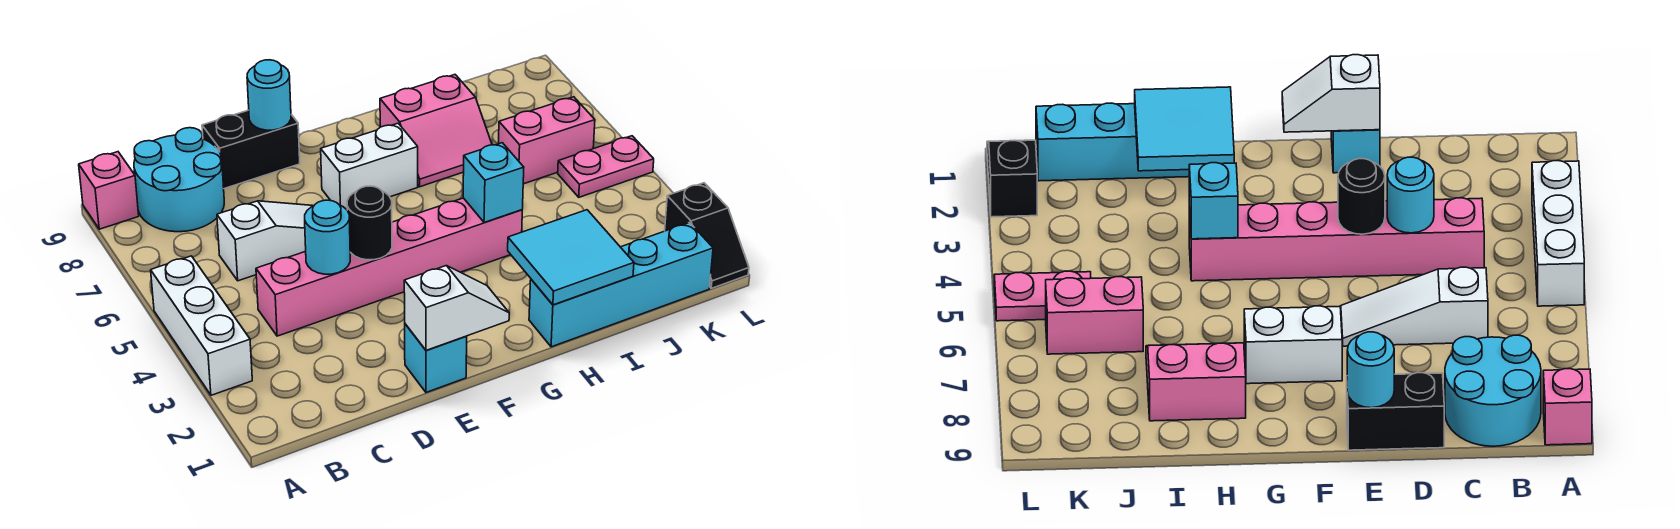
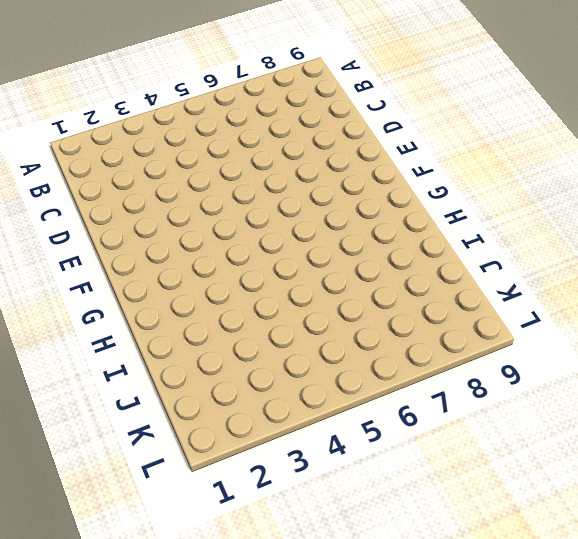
none -> white brick A3:A5 level 1
none -> pink brick A9 level 1
none -> cyan round brick B8:C9 level 1

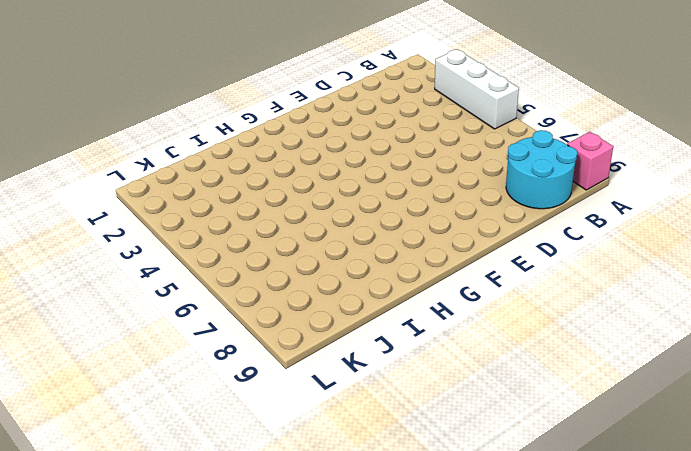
none -> pink brick C4:H4 level 1
none -> white slope C6:E6 level 1 top C
none -> black brick D9:E9 level 1

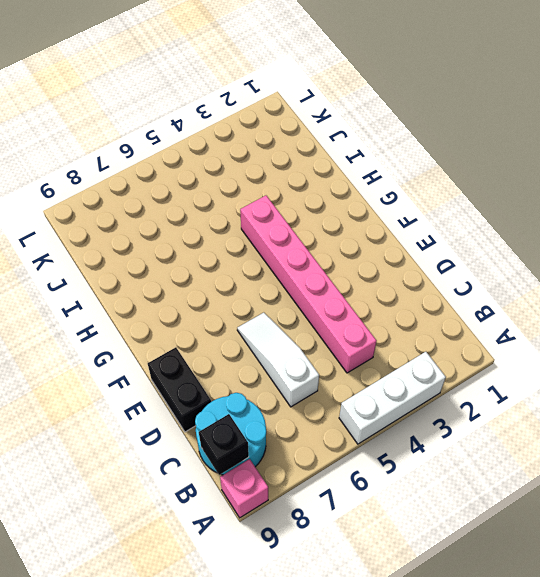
black brick B9 level 2 -> none
none -> cyan brick E1 level 1
none -> white brick F7:G7 level 1
none -> cyan brick H1:K1 level 1

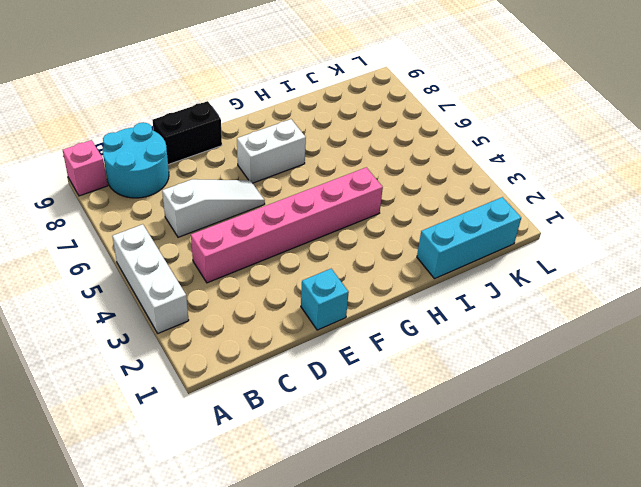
cyan brick I1:K1 level 1 -> cyan brick H1:K1 level 1
none -> pink slope H7:I8 level 1 top 8
none -> pink brick J6:K6 level 1
none -> pink plate K5:L5 level 1

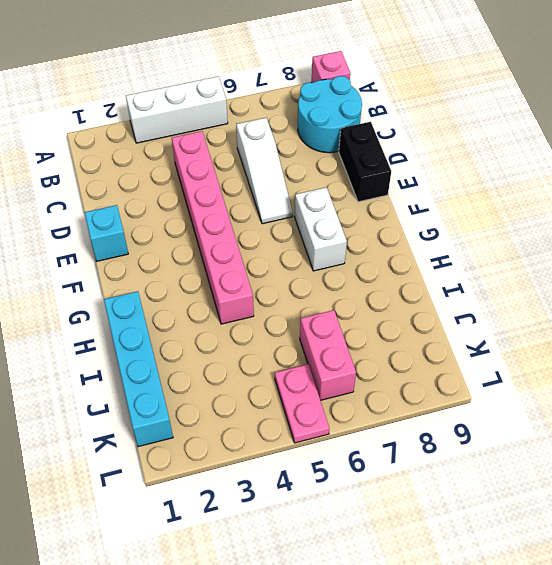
none -> pink slope H7:I8 level 1 top 8
none -> black slope L1:L2 level 1 top 2
none -> cyan round brick D4 level 2

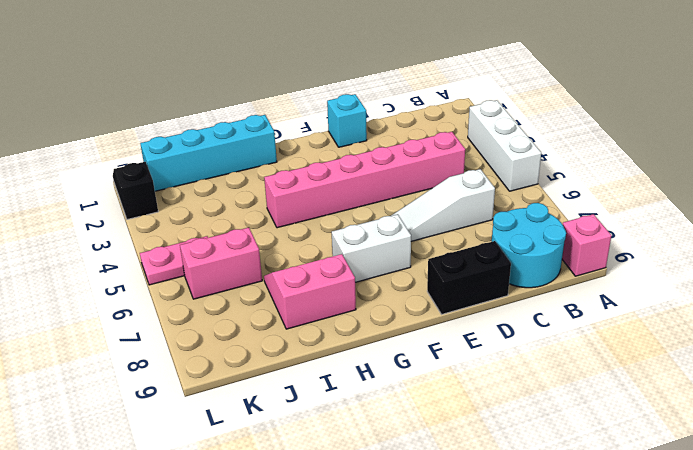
none -> cyan round brick D4 level 2
none -> white slope E1:F1 level 2 top E
none -> black round brick E4 level 2

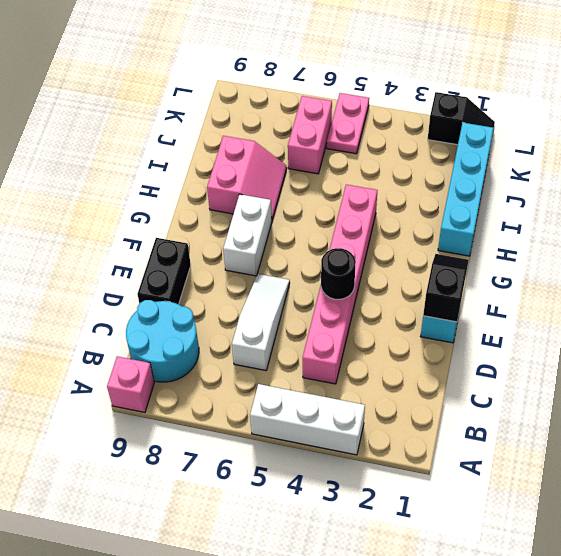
black slope E1:F1 level 2 top E -> white slope E1:F1 level 2 top E
none -> cyan round brick D4 level 2
none -> cyan round brick E9 level 2
none -> cyan tile H1:I2 level 2

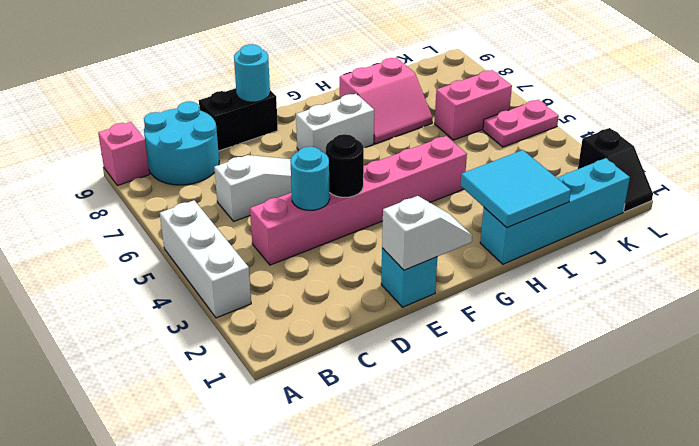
none -> cyan brick H4 level 2

